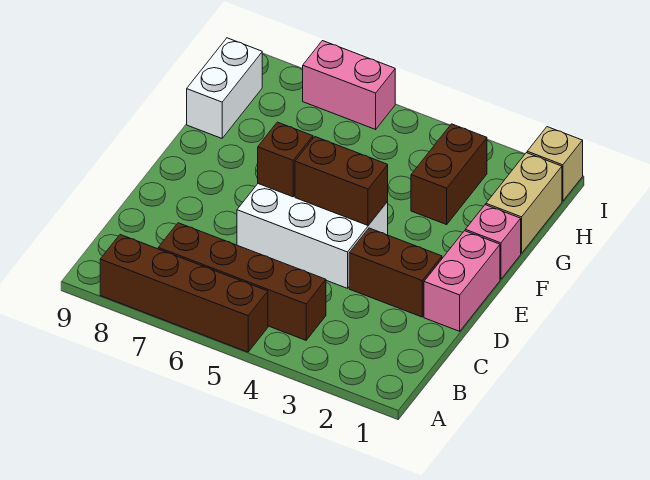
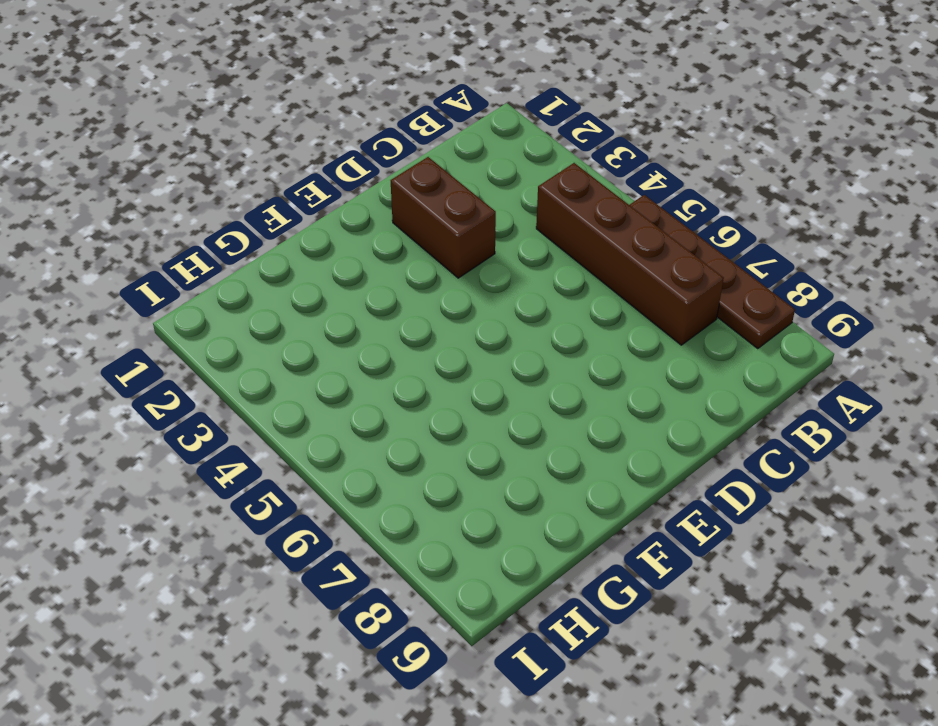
brown plate A5:A8 level 1 -> brown brick A5:A8 level 1
none -> pink brick D1:E1 level 1
none -> white brick D4:E6 level 1
none -> pink brick F1 level 1

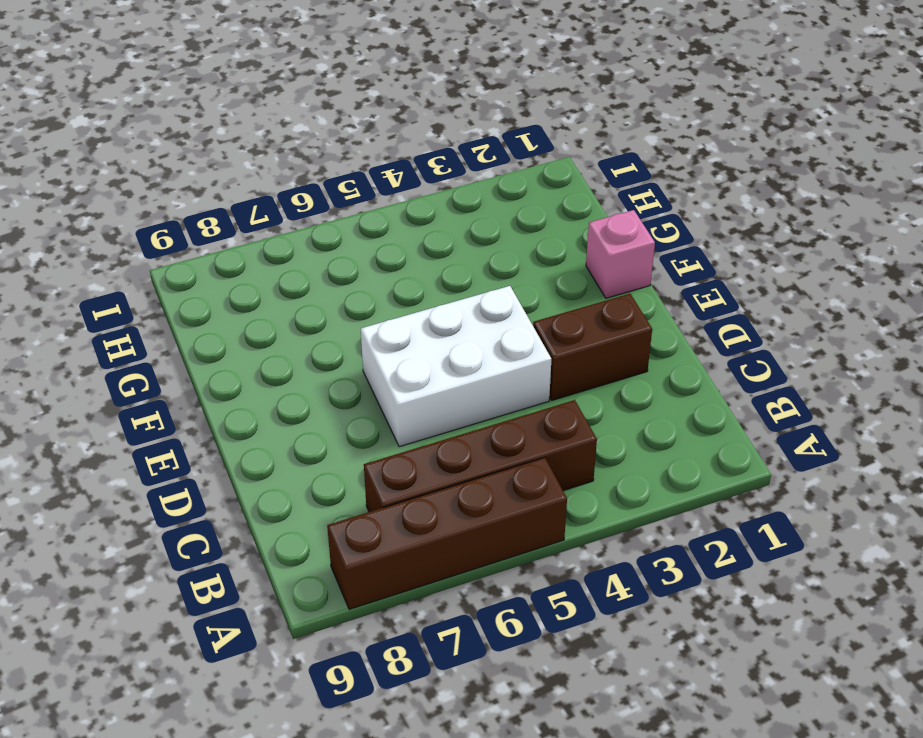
none -> pink brick D1:E1 level 1
none -> tan brick G1:H1 level 1
none -> brown brick G3:H3 level 1

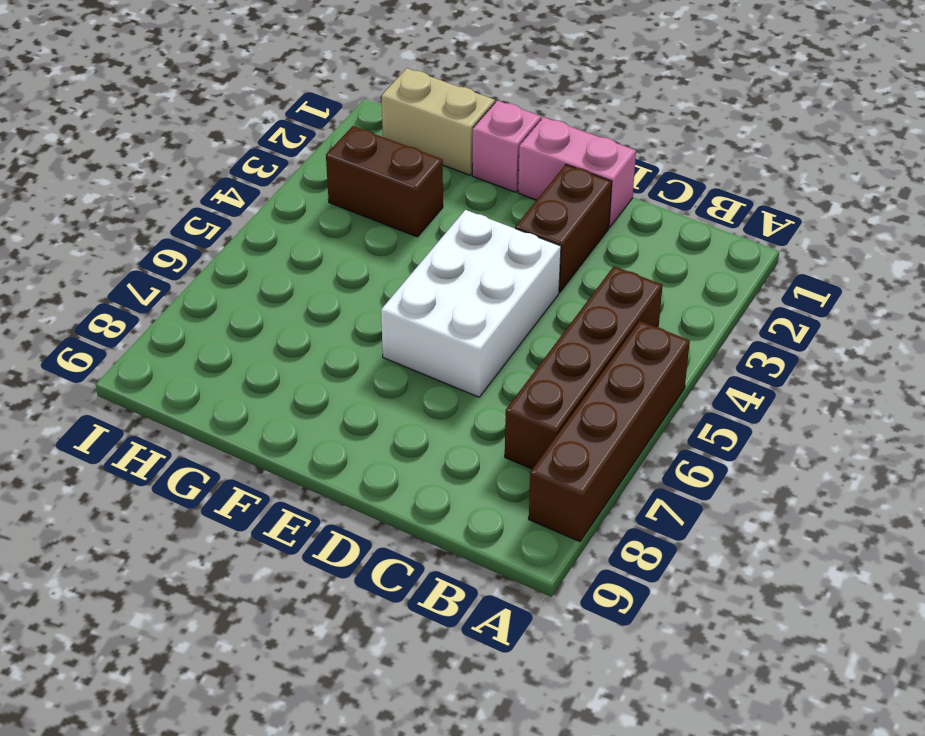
none -> white brick G9:H9 level 1
none -> tan brick I1 level 1
none -> pink brick I6:I7 level 1

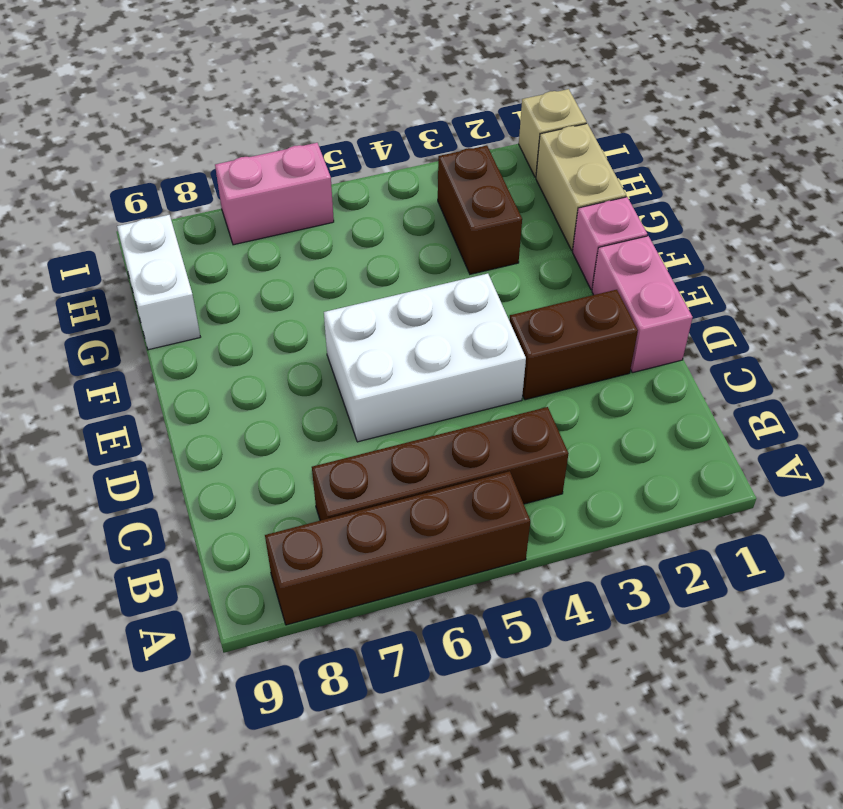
none -> brown brick E4:E5 level 2
none -> brown brick E6 level 2

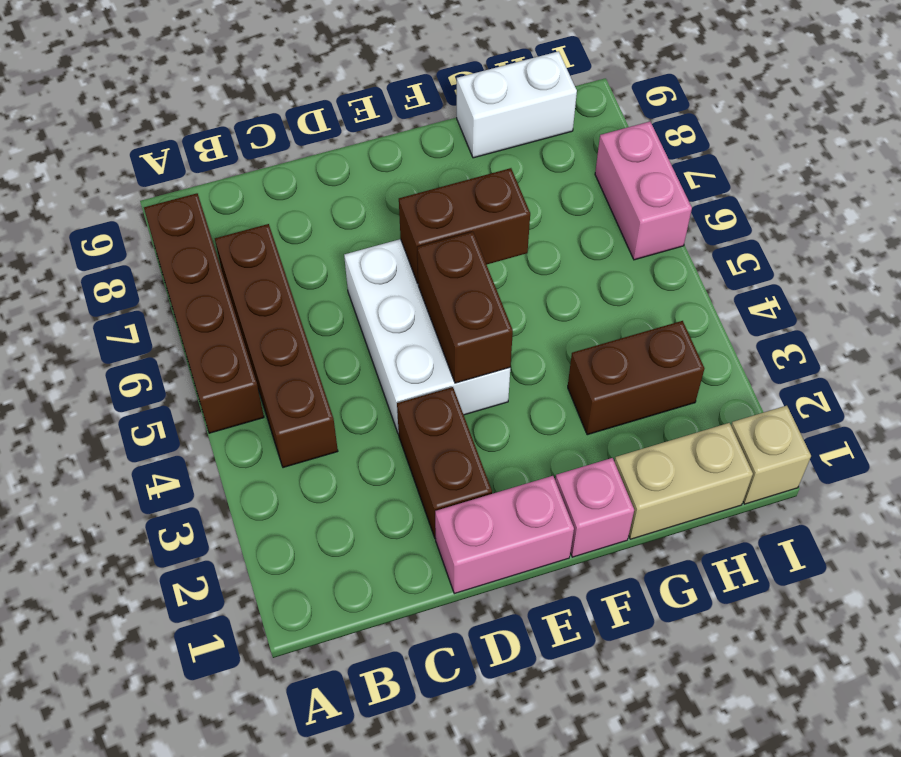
brown brick E6:F6 level 2 -> brown brick E6 level 2

